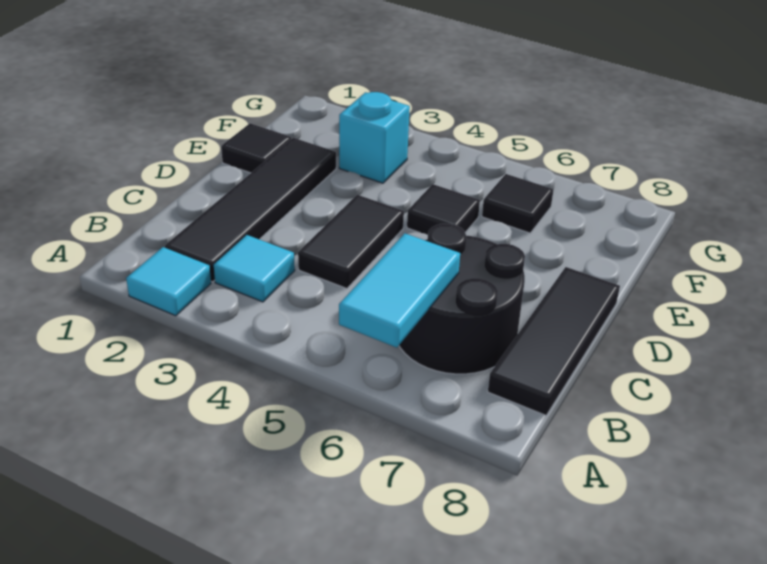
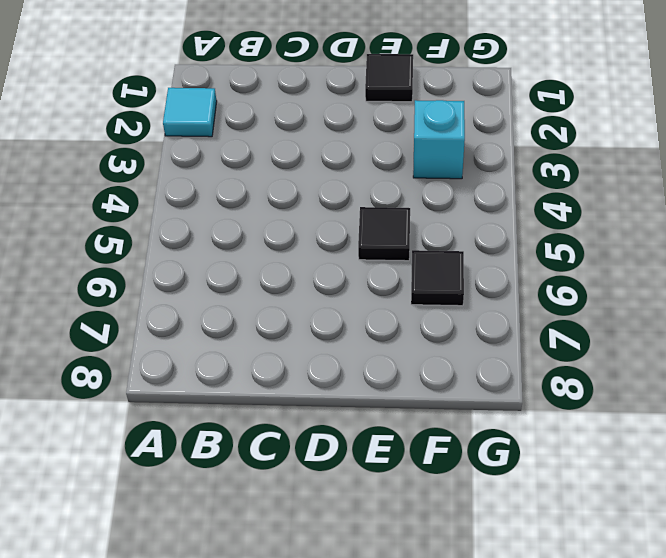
none -> black tile B2:E2 level 1
none -> cyan tile B3 level 1

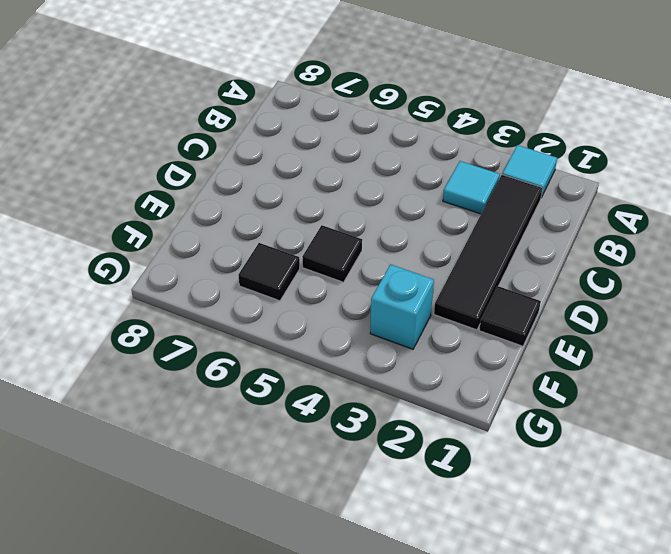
none -> black round brick B6:C7 level 1
none -> black tile B8:D8 level 1

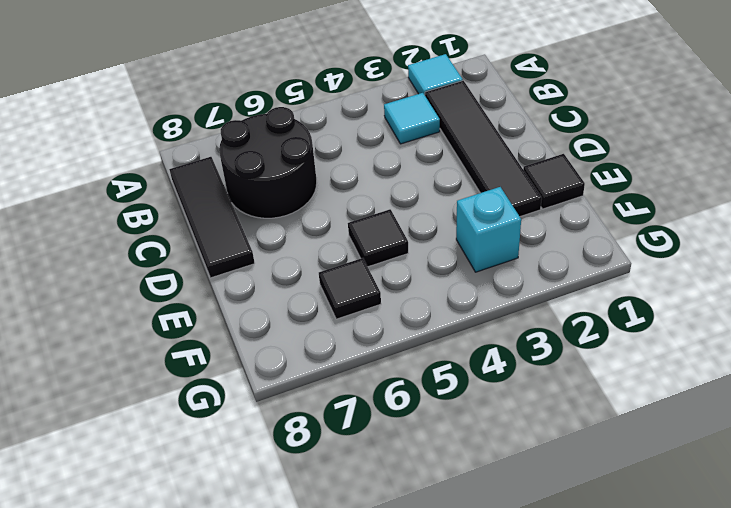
none -> black tile C4:D4 level 1
none -> cyan tile A6:B6 level 2

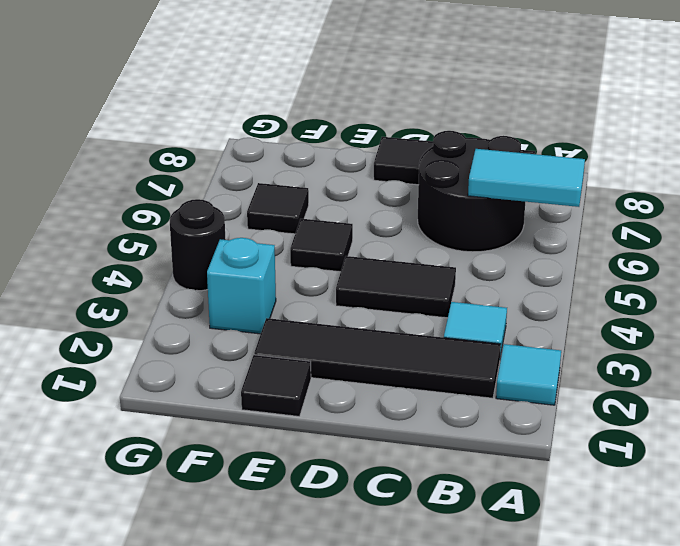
black round brick G4 level 1 -> none

